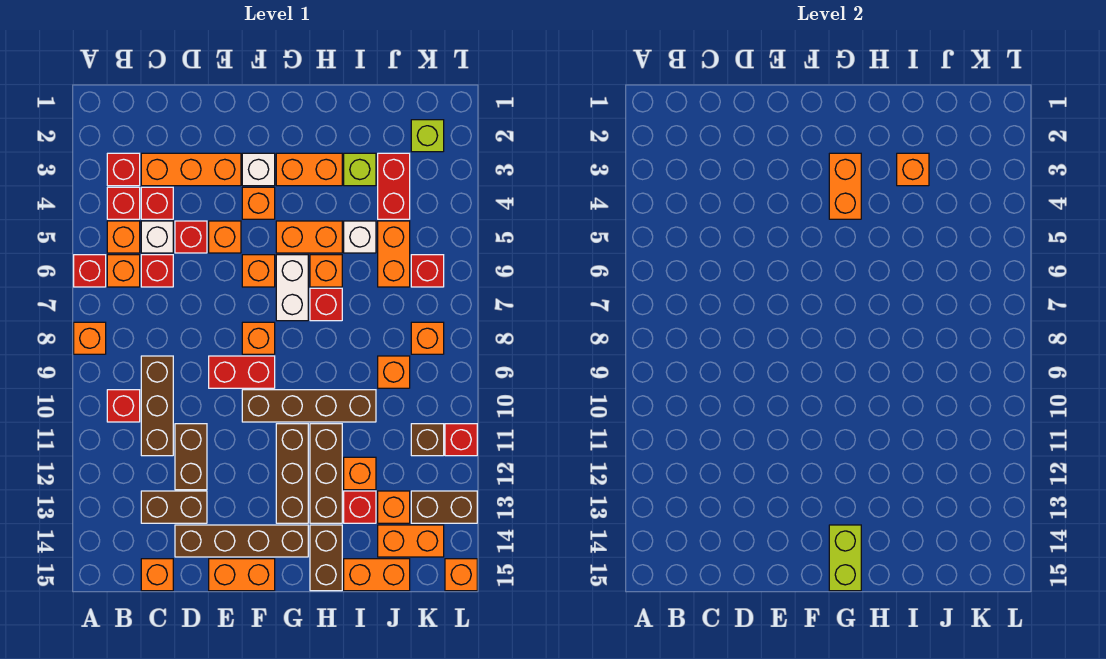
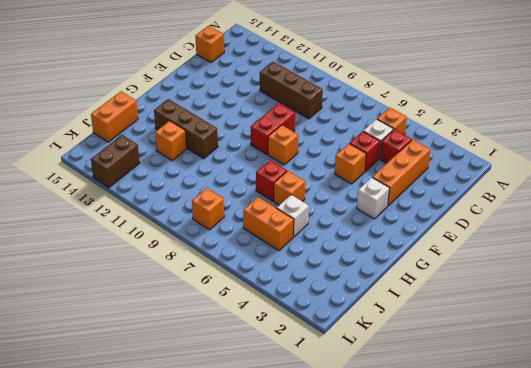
none -> red brick A6 level 1
none -> orange brick A8 level 1
none -> red brick B3 level 1
none -> red brick B4 level 1

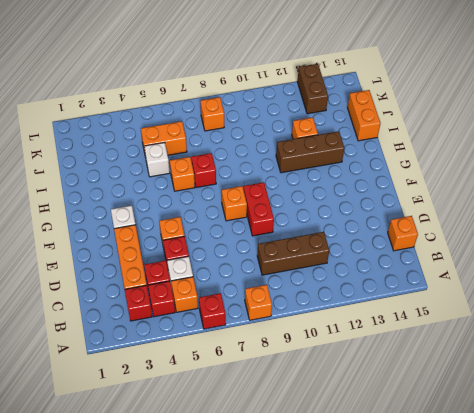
none -> orange brick B6 level 1
none -> red brick B10 level 1
none -> red brick C6 level 1
none -> brown brick C13:D13 level 1

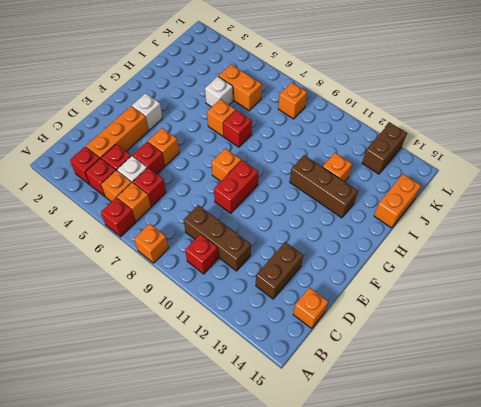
none -> brown brick D11:D12 level 1
none -> brown brick D14:G14 level 1
none -> orange brick E15:F15 level 1
none -> orange brick F4 level 1

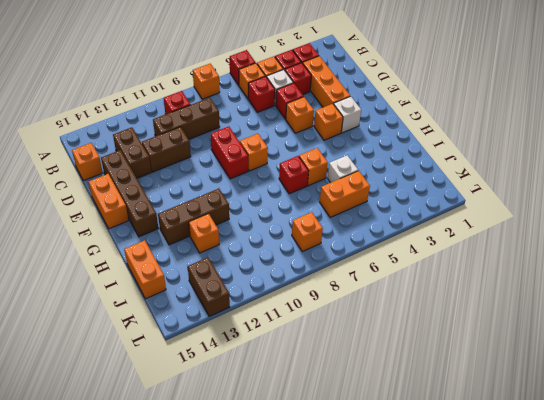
none -> orange brick F6 level 1
none -> brown brick F10:I10 level 1
none -> orange brick G3:H3 level 1
none -> orange brick G5:H5 level 1

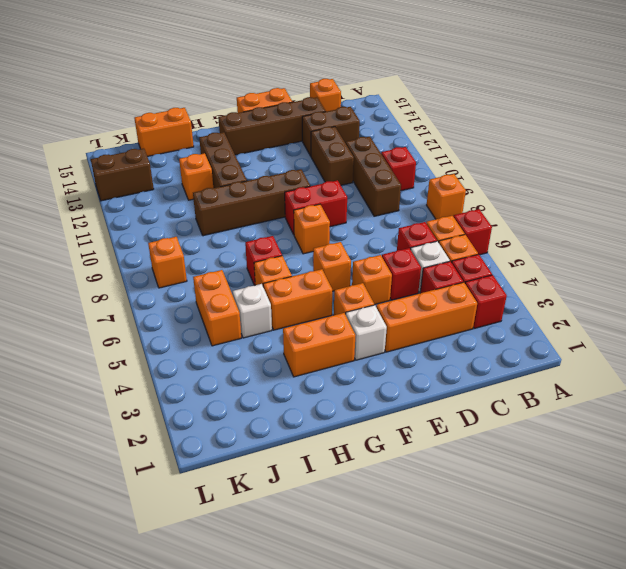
none -> white brick G6:G7 level 1
none -> brown brick G11:G13 level 1
none -> brown brick H14:H15 level 1
none -> lime brick I3 level 1

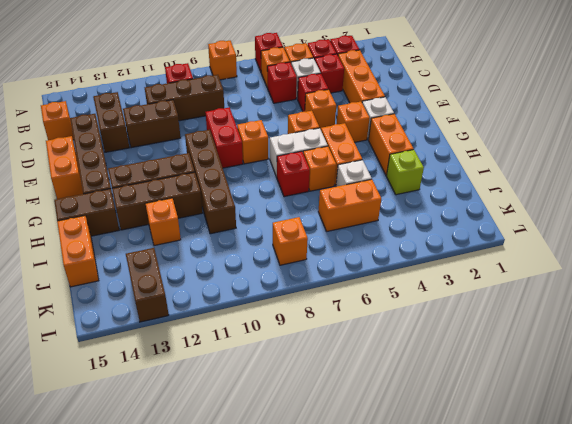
none -> red brick I13 level 1
none -> red brick J3:J4 level 1
none -> orange brick J9 level 1
none -> orange brick J13 level 1

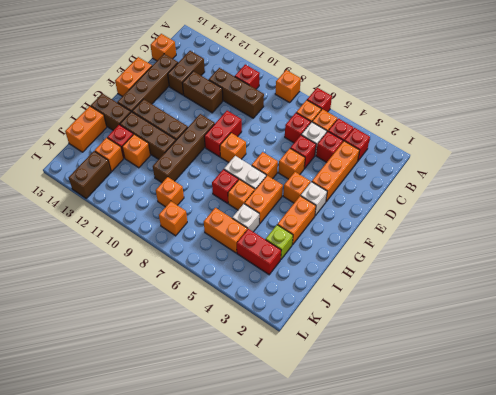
none -> orange brick J14:K14 level 1
none -> lime brick K2 level 1
none -> red brick K6 level 1
none -> brown brick K11 level 1

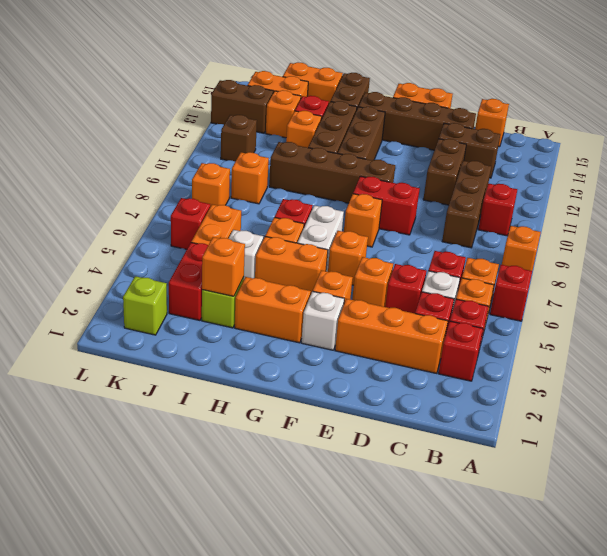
none -> red brick L11 level 1
none -> orange brick L15 level 1
none -> orange brick G3:G4 level 2
none -> lime brick G14:G15 level 2

